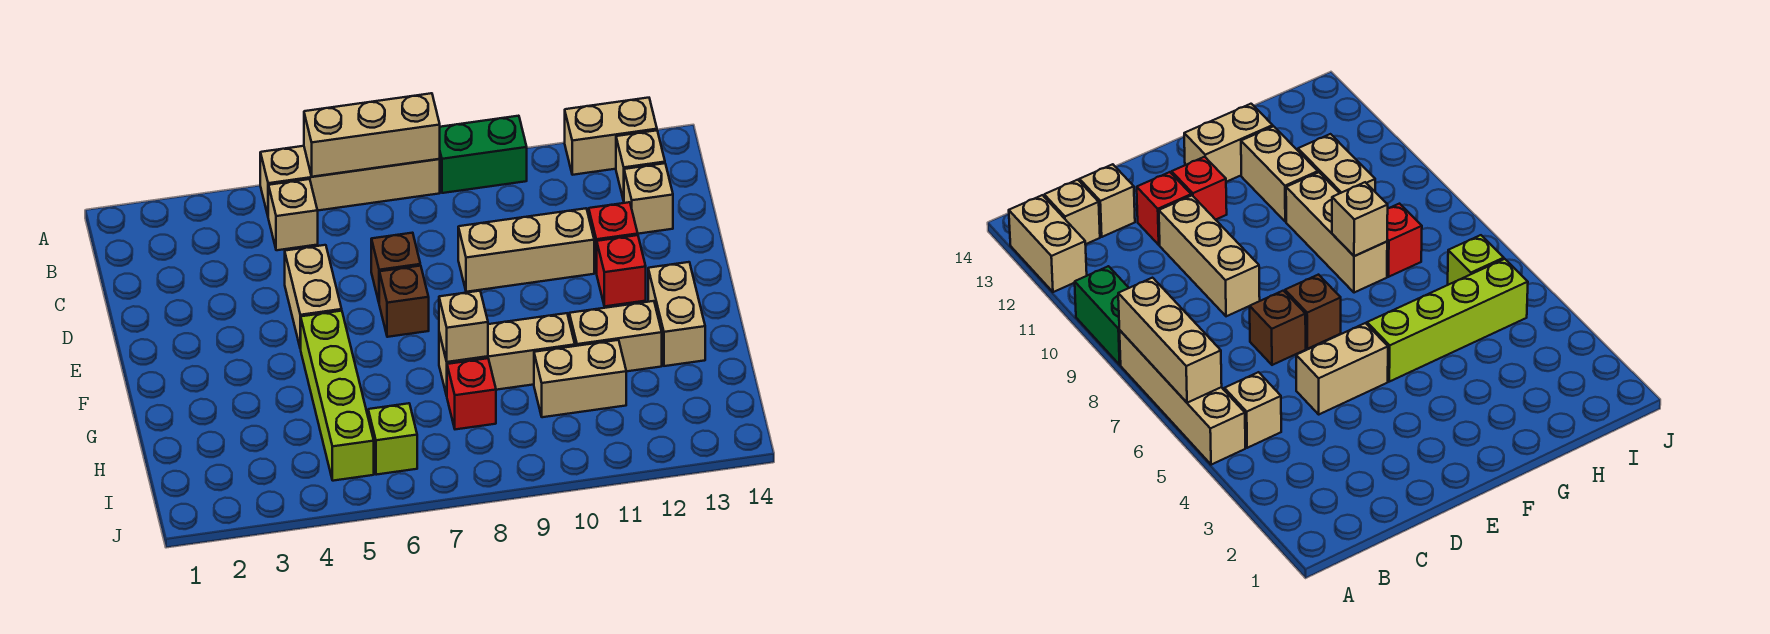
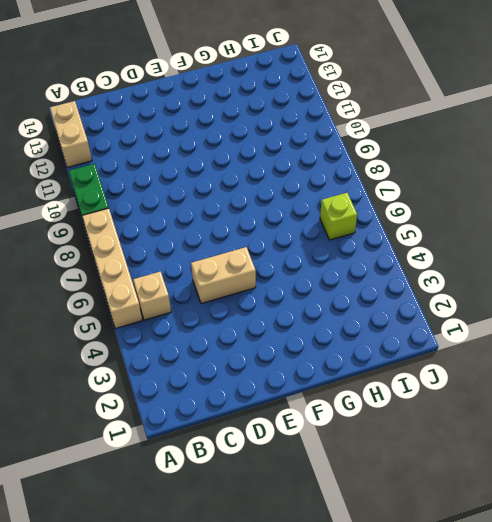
none -> tan brick B13 level 1
none -> tan brick C13 level 1
none -> brown brick D7 level 1

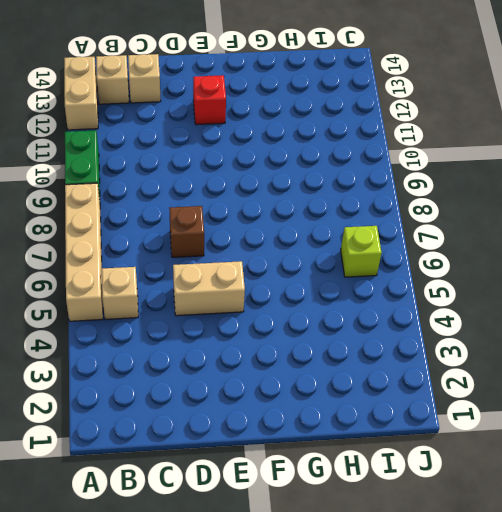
none -> tan brick D9:D11 level 1
none -> red brick D12 level 1
none -> brown brick E7 level 1

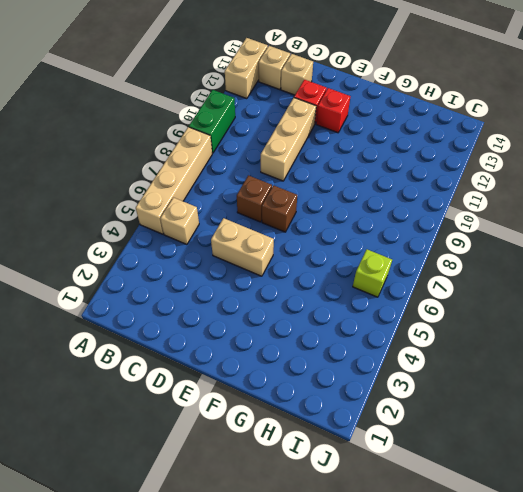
none -> lime brick F5:I5 level 1
none -> tan brick F13:G13 level 1
none -> tan brick G8:G10 level 1

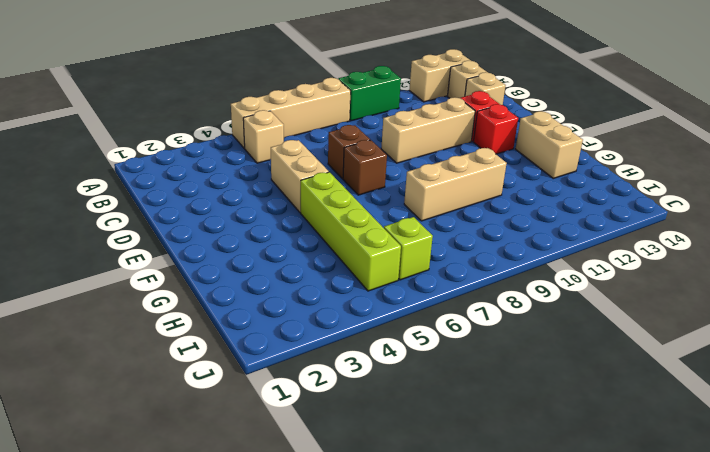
none -> tan brick G11:G12 level 1
none -> red brick H8 level 1
none -> tan brick H10:H11 level 1

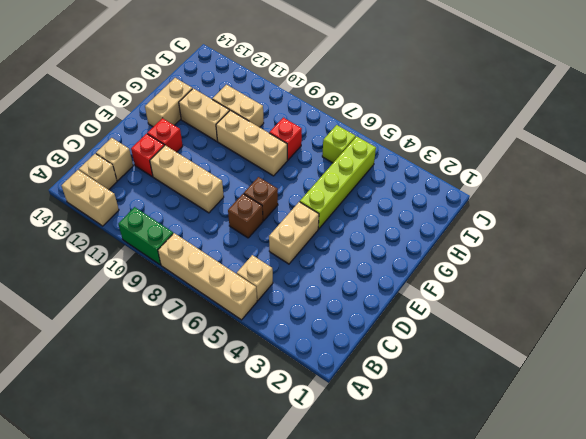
none -> tan brick A6:A8 level 2
none -> tan brick G8 level 2

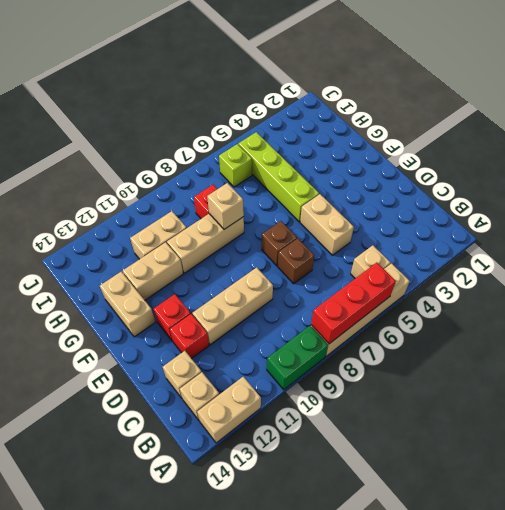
red brick A6:A8 level 2 -> tan brick A6:A8 level 2

